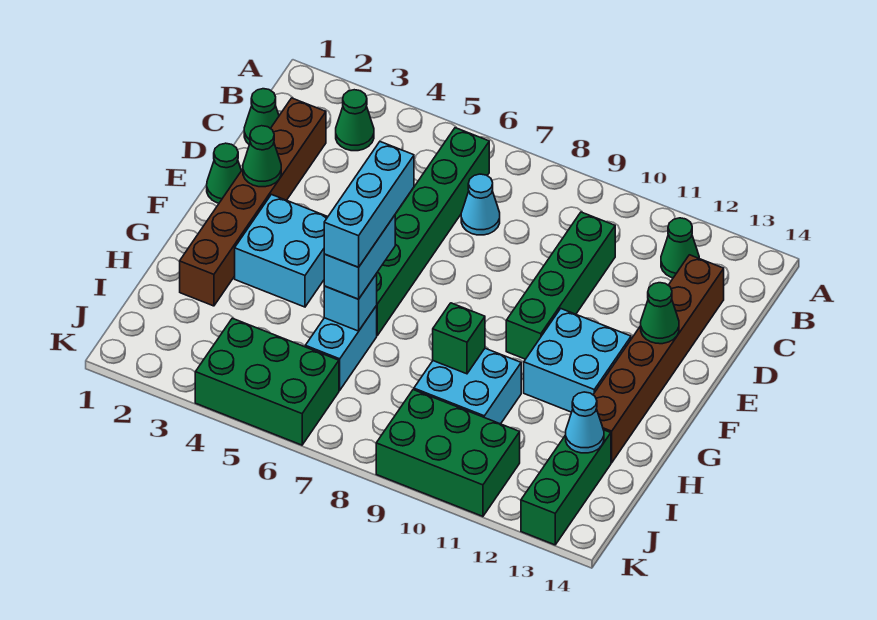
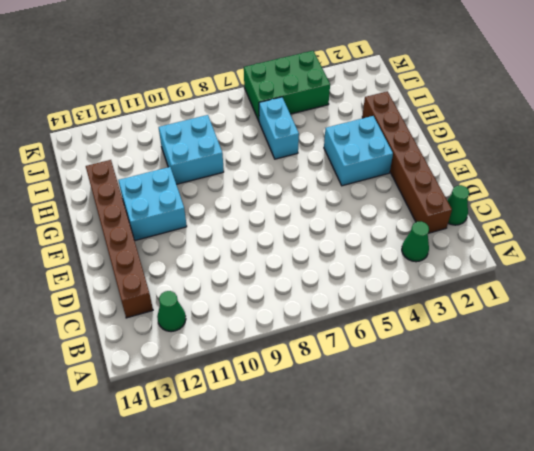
none -> green brick B6:G6 level 1
none -> cyan cone C7 level 1
none -> green brick C10:F10 level 1

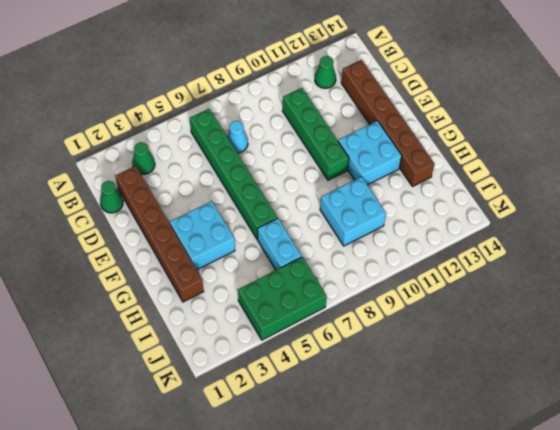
none -> green cone E1 level 1
none -> green brick I13:K13 level 1
none -> green brick J9:K11 level 1

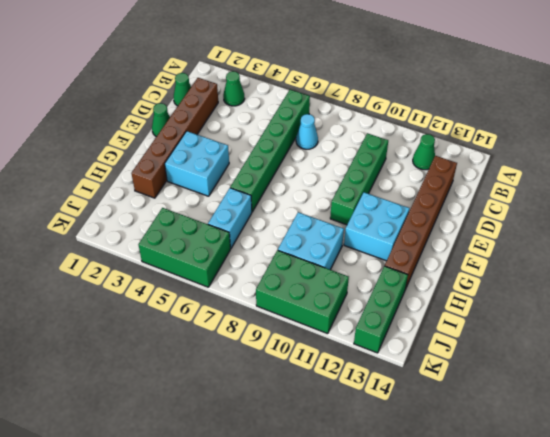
none -> green cone E2 level 2
none -> green cone E13 level 2
none -> cyan brick H6 level 2

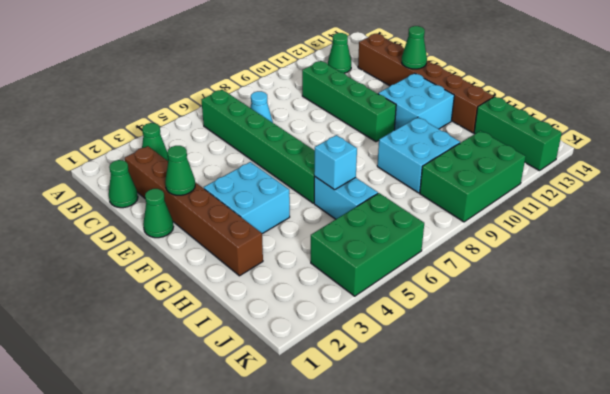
none -> green brick H9 level 2
none -> cyan cone I13 level 2
none -> cyan brick G6:H6 level 3

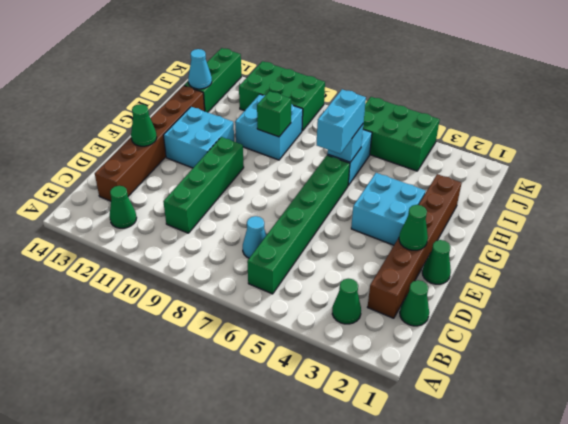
none -> cyan brick F6:H6 level 4

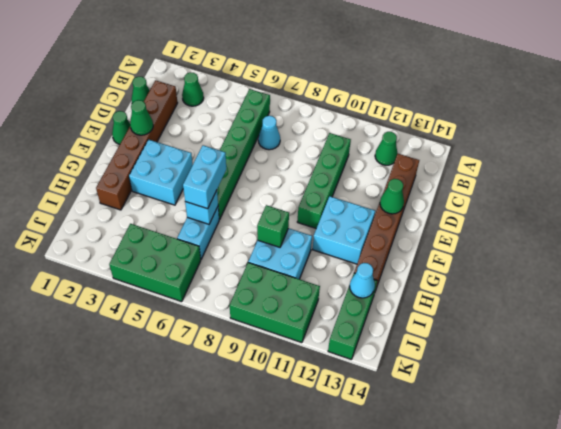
none -> cyan brick F6:H6 level 4

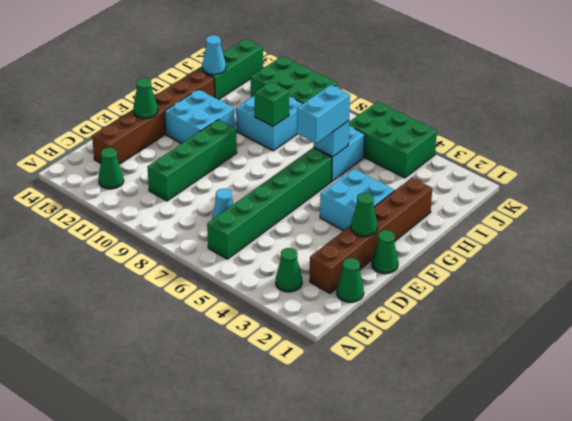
none -> cyan brick F6:H6 level 4

